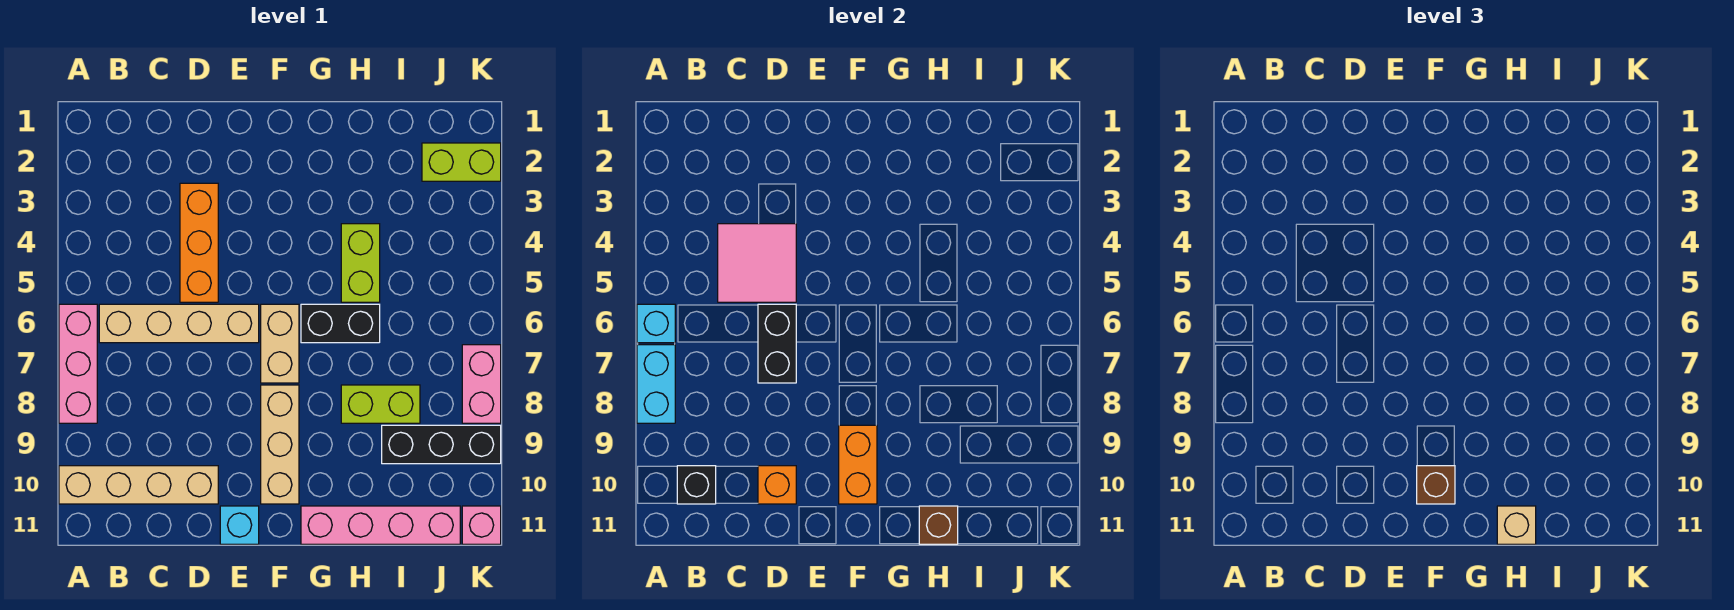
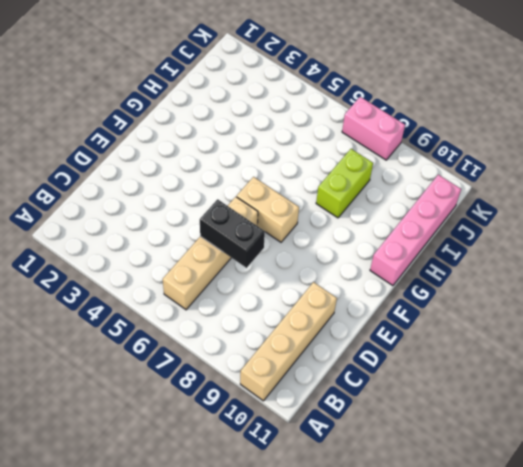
none -> pink brick A6:A8 level 1
none -> orange brick D3:D5 level 1
none -> cyan brick E11 level 1

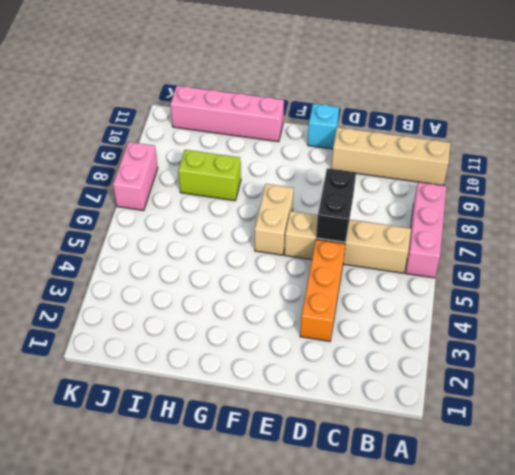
none -> tan brick F8:F10 level 1
none -> black brick G6:H6 level 1
none -> lime brick H4:H5 level 1

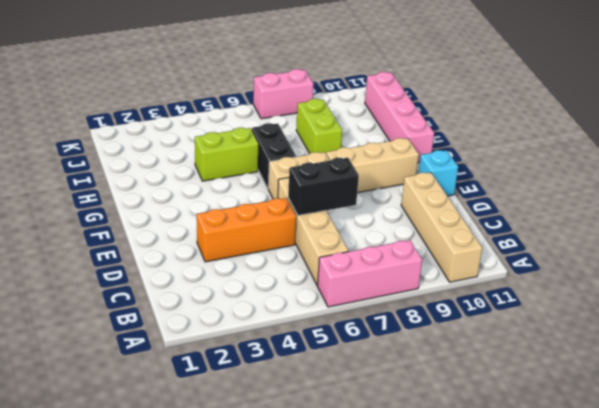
none -> black brick I9:K9 level 1
none -> lime brick J2:K2 level 1
none -> pink brick K11 level 1

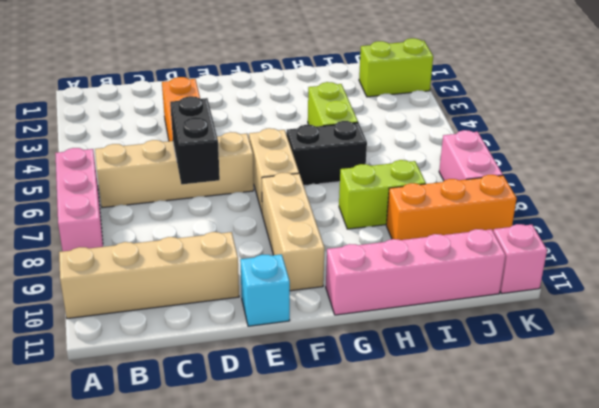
orange brick I9:K9 level 1 -> black brick I9:K9 level 1
none -> cyan brick A6 level 2
none -> cyan brick A7:A8 level 2
none -> black brick B10 level 2

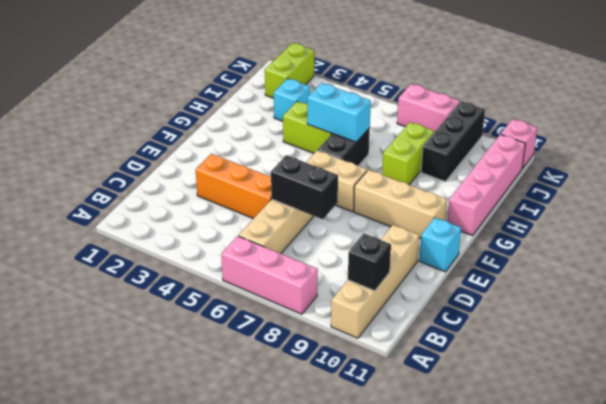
cyan brick H5:H6 level 2 -> cyan brick A7:A8 level 2
cyan brick I3 level 1 -> cyan brick A6 level 2
none -> pink tile C4:D5 level 2
none -> orange brick D10 level 2
none -> orange brick F9:F10 level 2

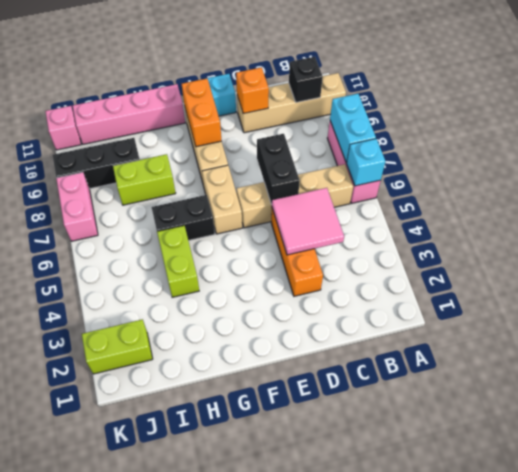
none -> brown brick H11 level 2
none -> brown brick F10 level 3
none -> tan brick H11 level 3

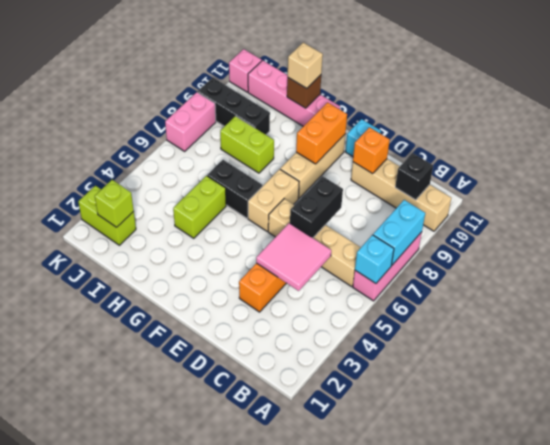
lime brick J2 level 2 -> none
none -> brown brick F10 level 3

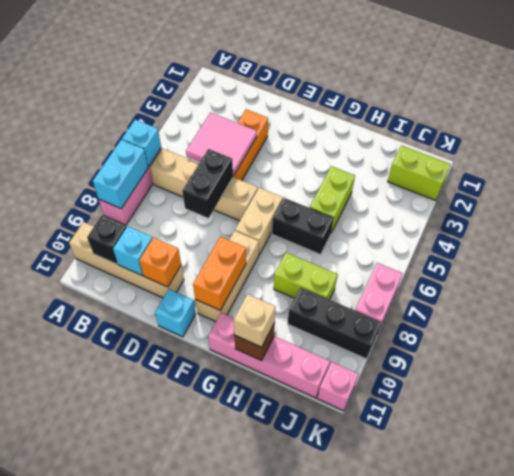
cyan brick C10 level 2 -> none
none -> brown brick F10 level 3

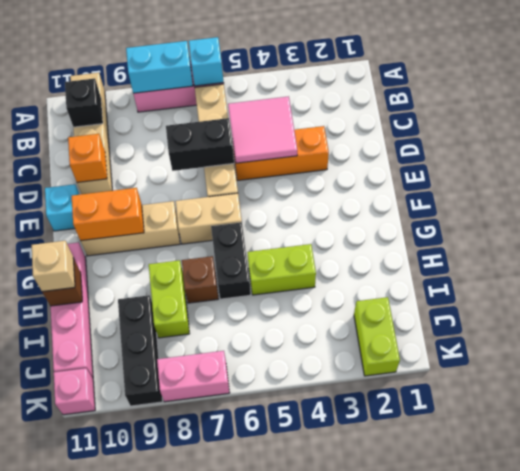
brown brick H7 level 1 -> brown brick F10 level 3

